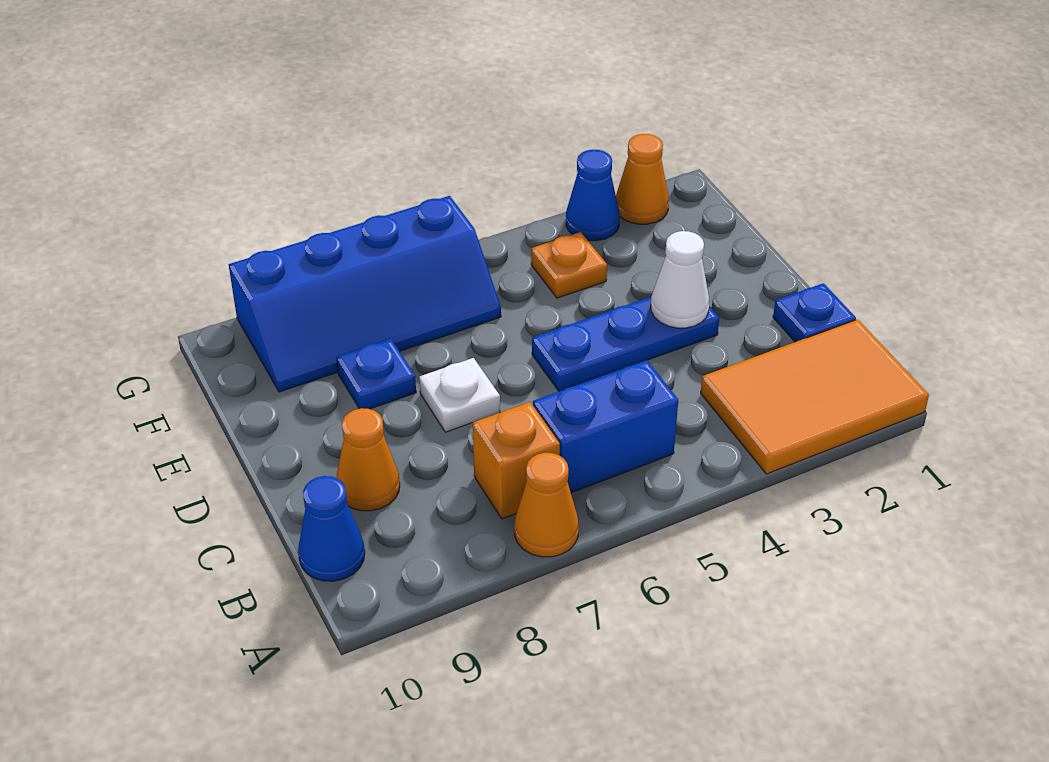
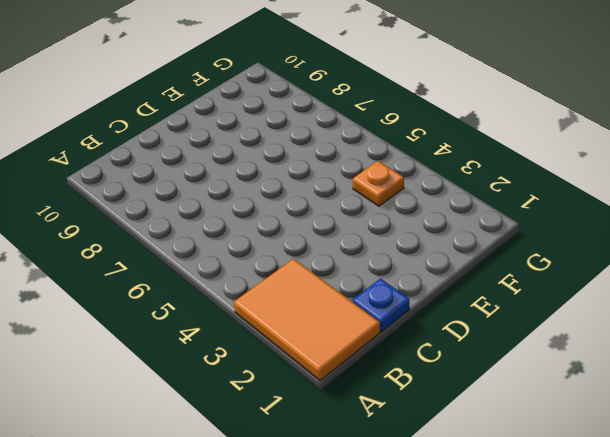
none -> orange cone A7 level 1
none -> blue brick B5:B6 level 1
none -> orange brick B7 level 1

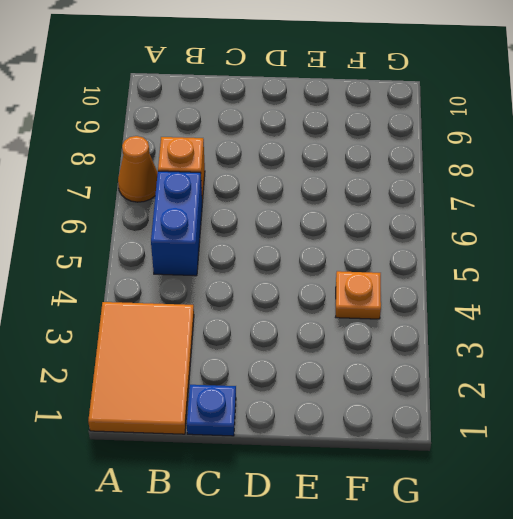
none -> blue cone B10 level 1
none -> orange cone C9 level 1
none -> blue plate D3:D5 level 1

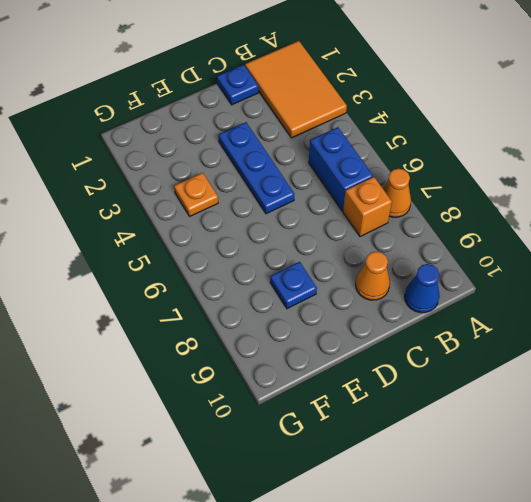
none -> white plate D7 level 1
none -> blue slope F6:G9 level 1 top G
none -> orange cone G2 level 1

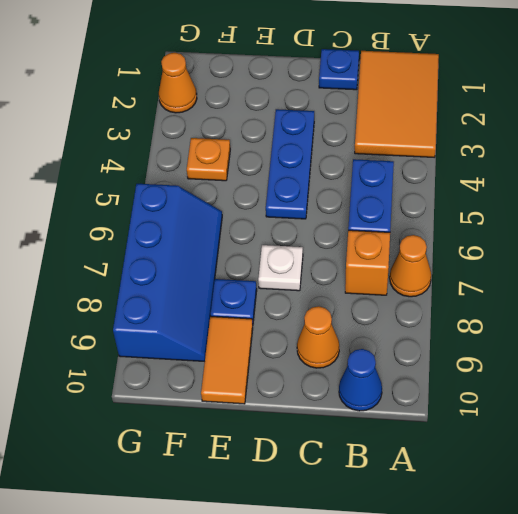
orange tile E9:E10 level 1 -> none
none -> blue cone G3 level 1
none -> white cone D3 level 2

